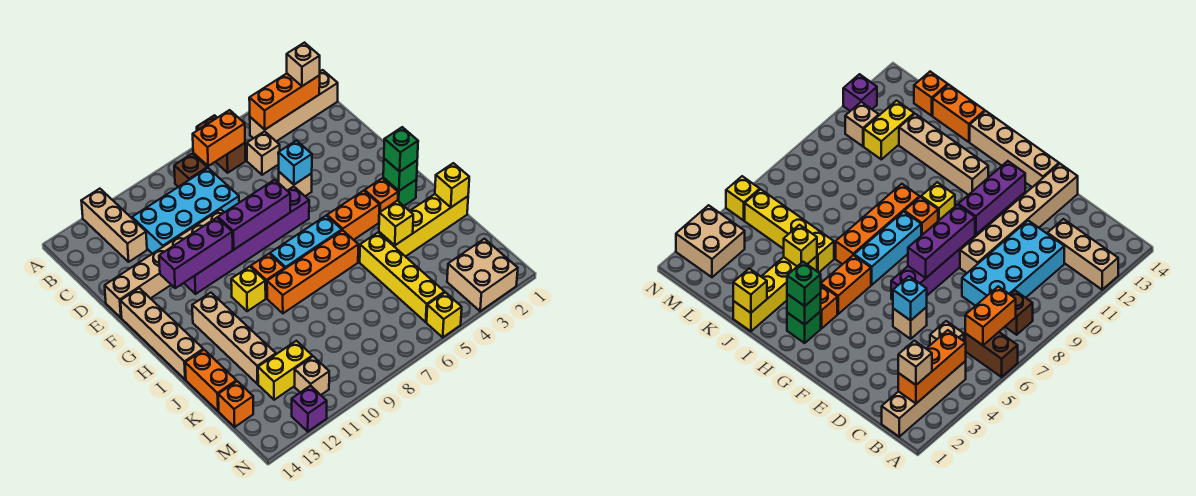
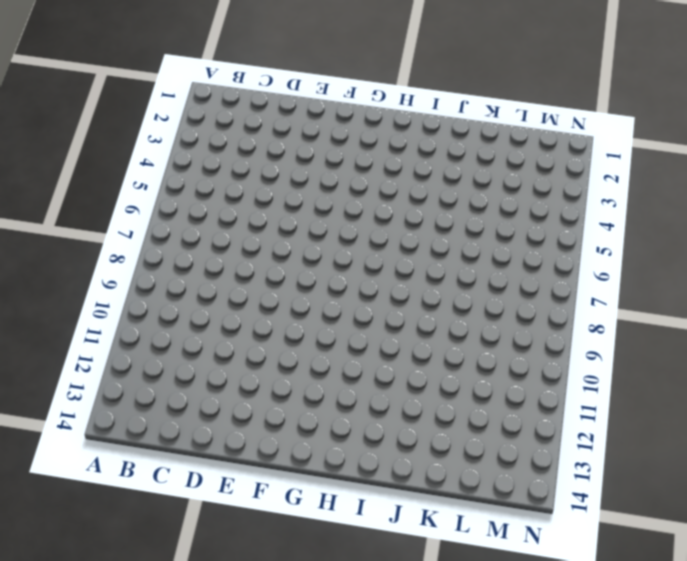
none -> brown brick A6:B6 level 1
none -> tan brick A12:C12 level 1
none -> tan brick B1:B4 level 1
none -> brown brick B8 level 1

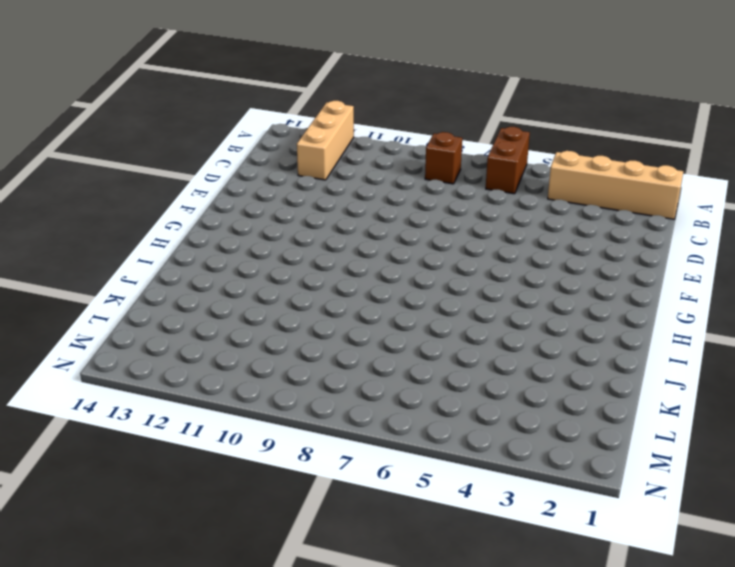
none -> tan brick C5 level 1
none -> cyan brick C8:D11 level 1
none -> tan brick E5 level 1
none -> tan brick E9:E14 level 1

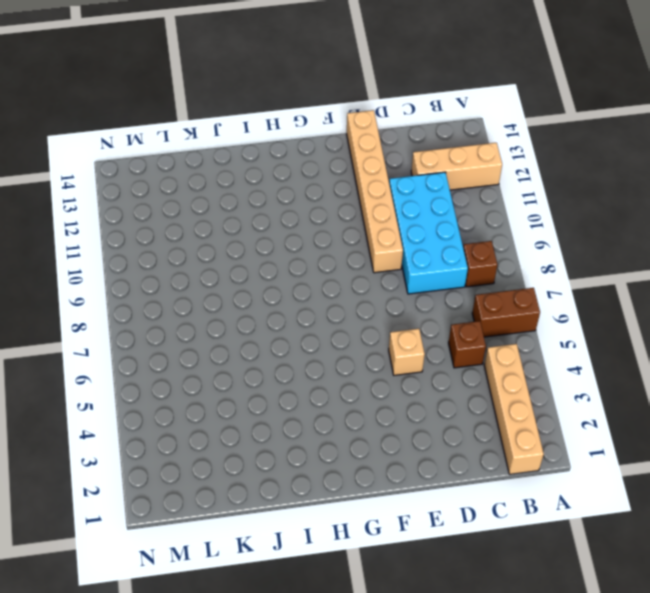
brown brick C5 level 1 -> tan brick C5 level 1
none -> purple brick F6:F11 level 1
none -> tan brick F14:I14 level 1
none -> green brick H2 level 1
none -> orange brick H3 level 1

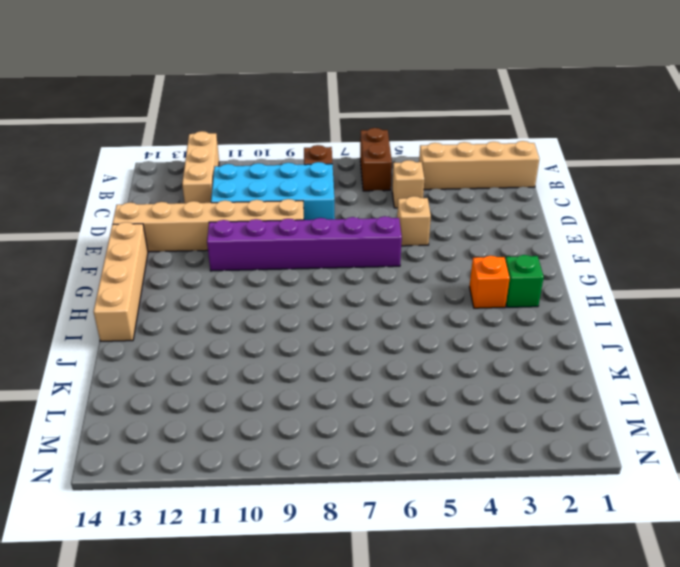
none -> orange brick H4:H5 level 1
none -> cyan brick H6:H8 level 1
none -> orange brick H9 level 1
none -> yellow brick H10 level 1

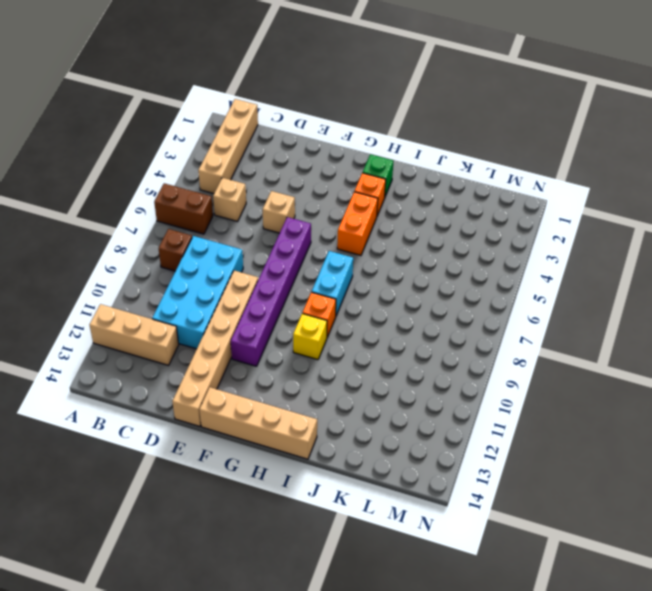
cyan brick H7:H8 level 1 -> cyan brick H6:H8 level 1
none -> tan brick H12:K12 level 1
none -> orange brick I6:I9 level 1
none -> yellow brick J1:J4 level 1
none -> yellow brick J5:M5 level 1

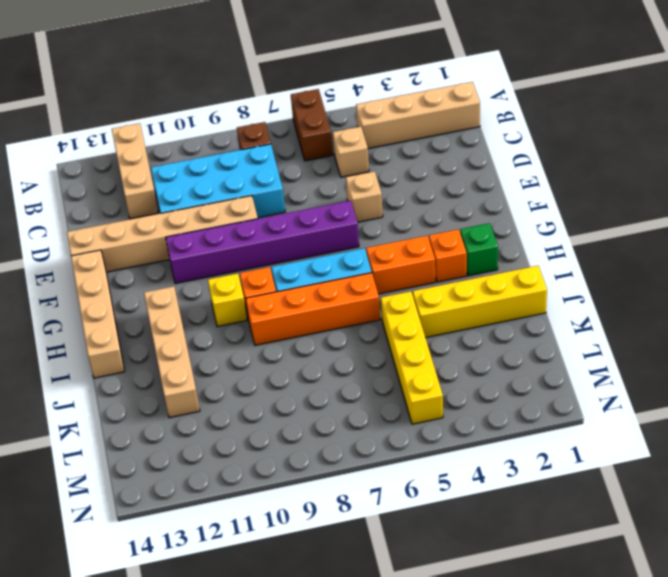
none -> orange brick J14:K14 level 1
none -> yellow brick L11:L12 level 1
none -> orange brick L14 level 1
none -> tan brick M2:N3 level 1

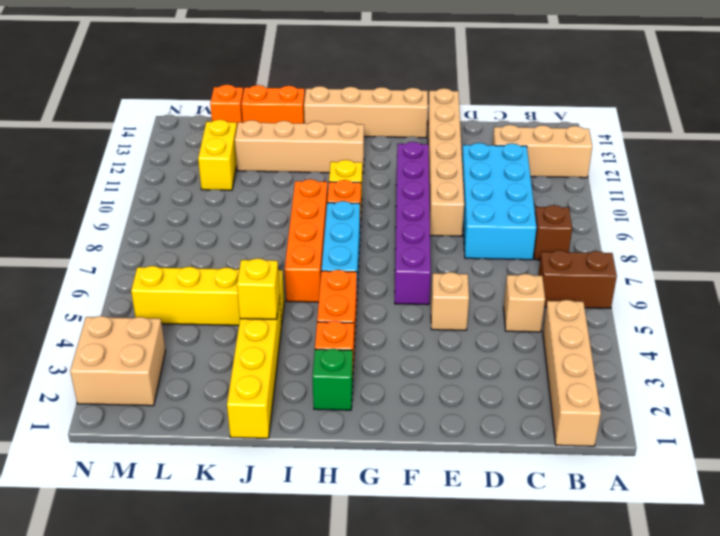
none -> tan brick M11 level 1
none -> yellow brick N5 level 1
none -> purple brick N12 level 1
none -> orange brick B2:B4 level 2

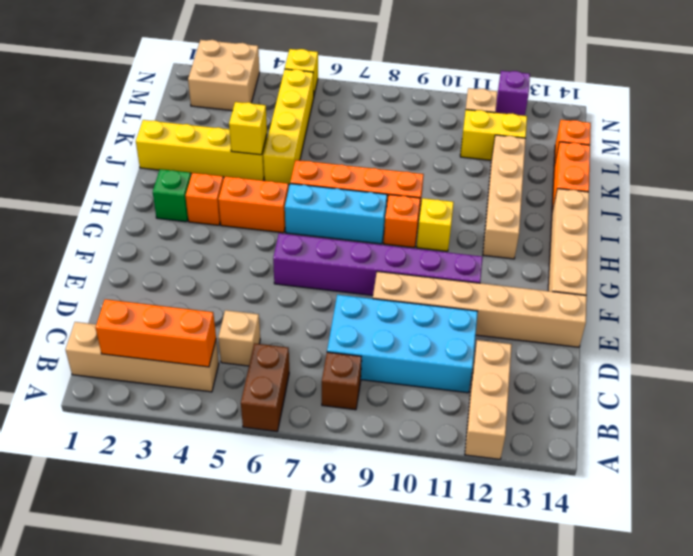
none -> tan brick E5 level 1
none -> orange brick B6:B7 level 2
none -> cyan brick E5 level 2
none -> purple brick F7:F9 level 2

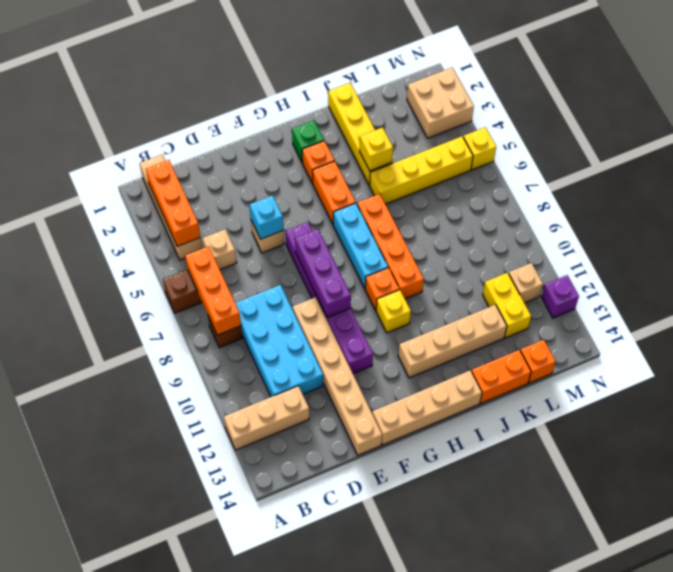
orange brick B6:B8 level 2 -> orange brick B6:B7 level 2
none -> purple brick F10:F12 level 2
none -> green brick H2 level 2
none -> yellow brick J1 level 2
none -> tan brick B2 level 3

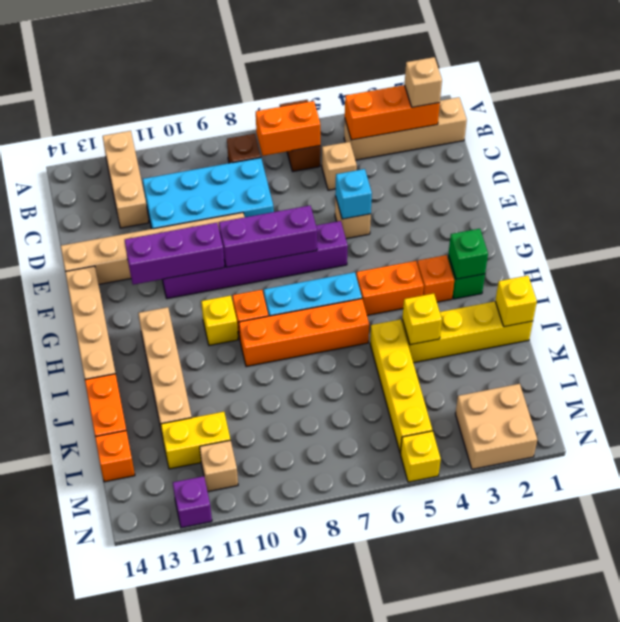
none -> green brick H2 level 3

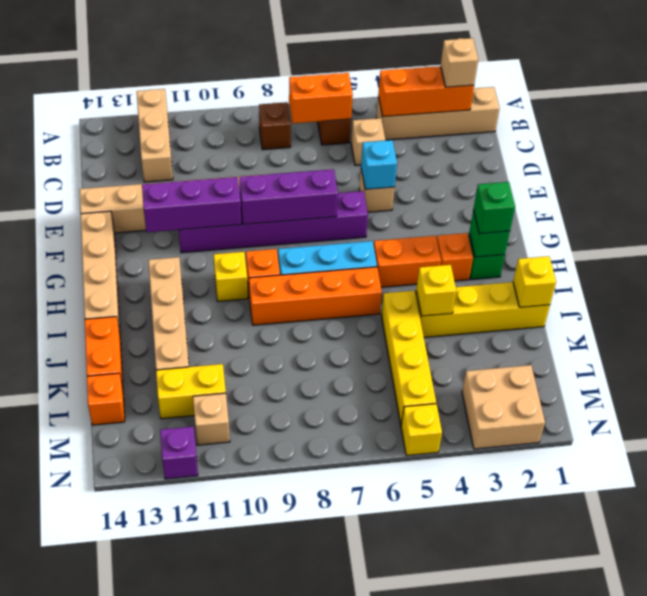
none -> cyan brick C8:D11 level 1

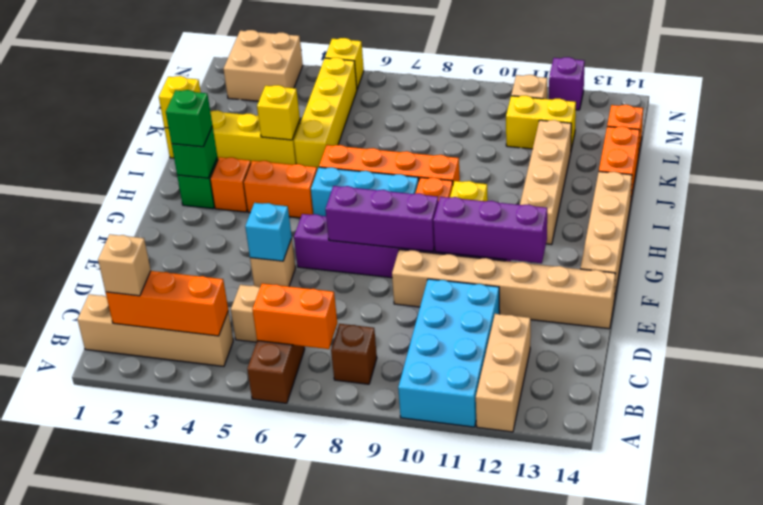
cyan brick A10:D11 level 1 -> cyan brick C8:D11 level 1

